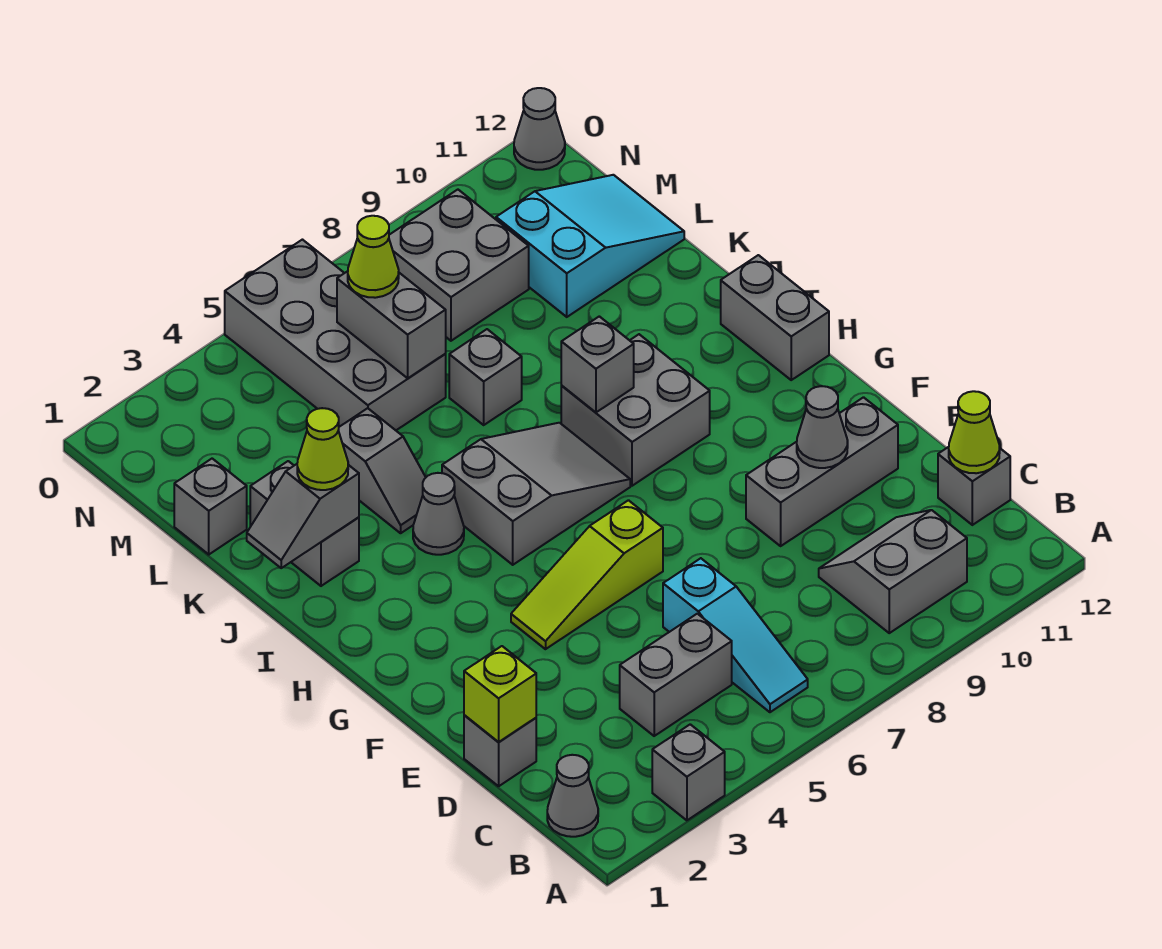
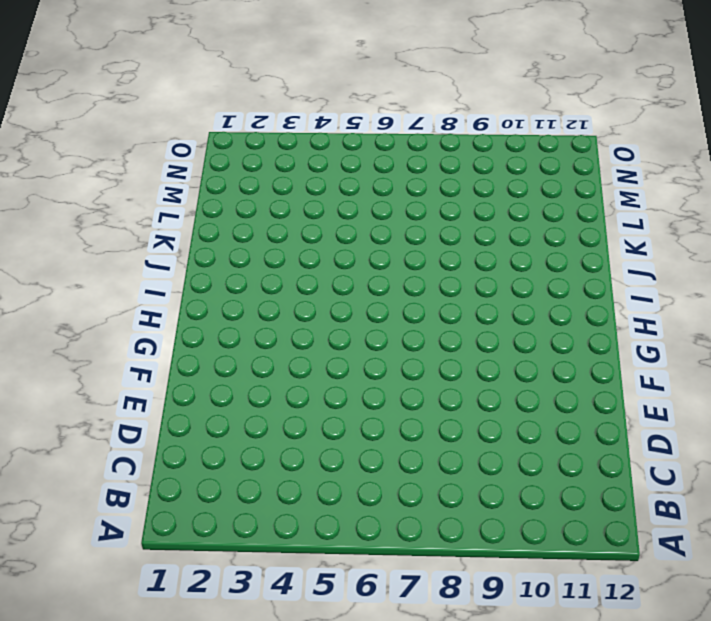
none -> grey brick A3 level 1
none -> grey cone B1 level 1
none -> cyan slope B6:D6 level 1 top D

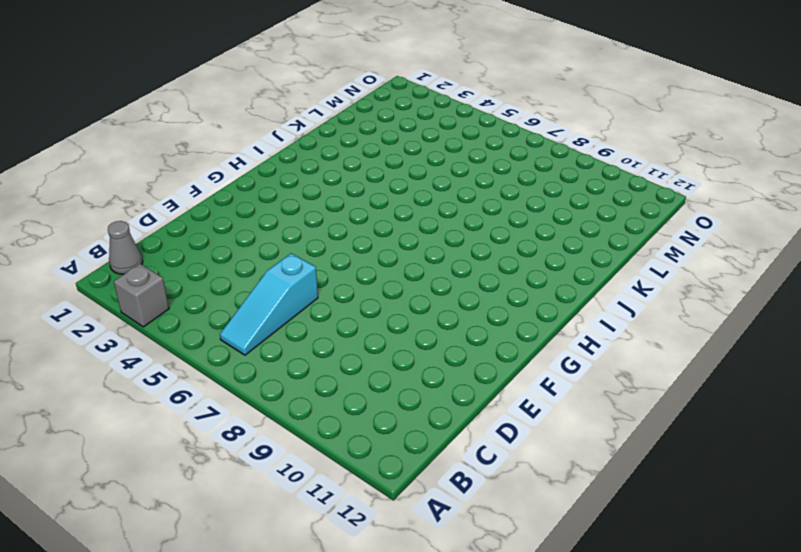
none -> grey slope B9:C10 level 1 top B
none -> grey brick C4:C5 level 1
none -> grey brick C12 level 1

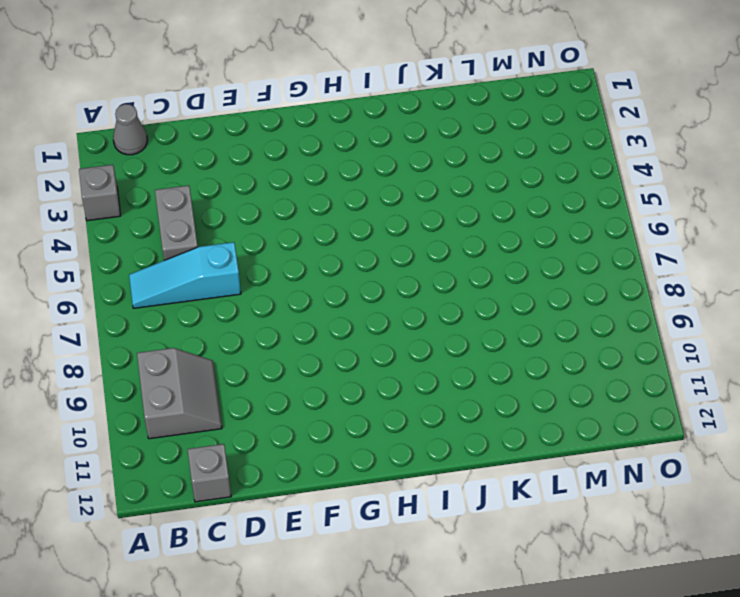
none -> grey brick D1 level 1
none -> grey brick E9:E11 level 1
none -> lime slope F4:F6 level 1 top 6

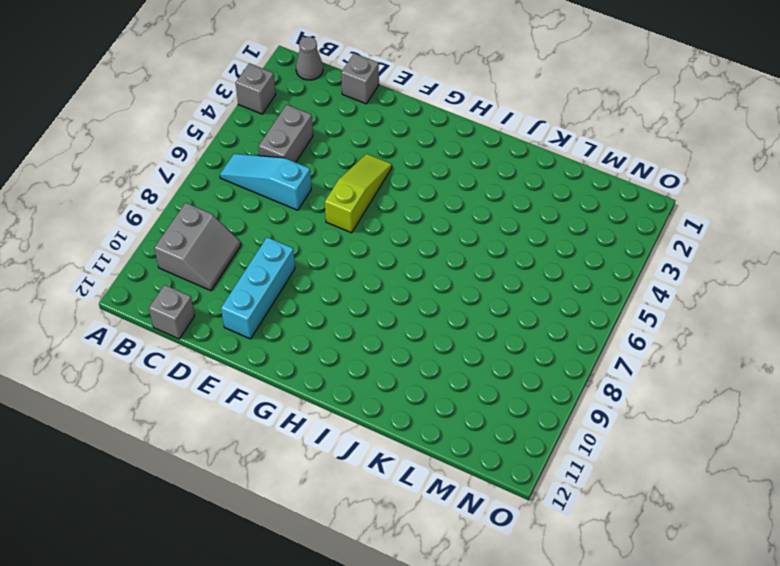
cyan brick E9:E11 level 1 -> grey brick E9:E11 level 1
none -> grey slope H5:I7 level 1 top 5
none -> grey brick H8:I9 level 1
none -> grey brick H12:I12 level 1

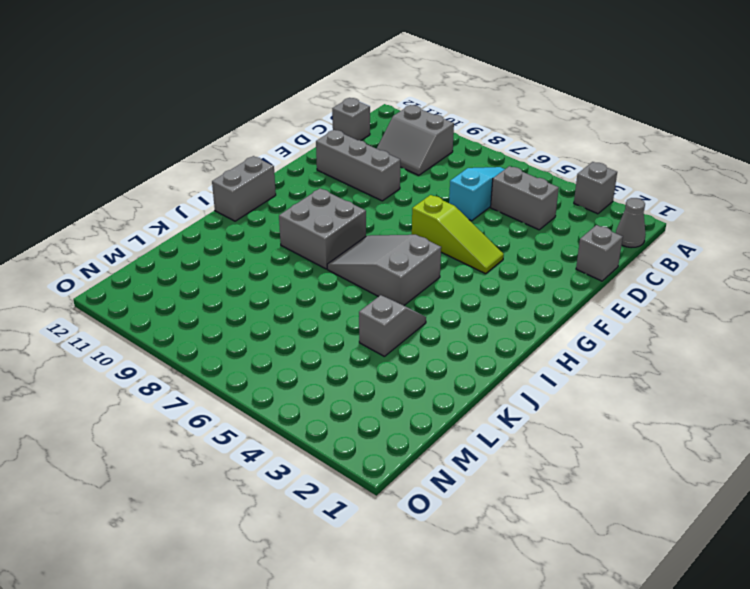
none -> grey cone I4 level 1
none -> grey brick J2:K2 level 1
none -> grey brick K7 level 1

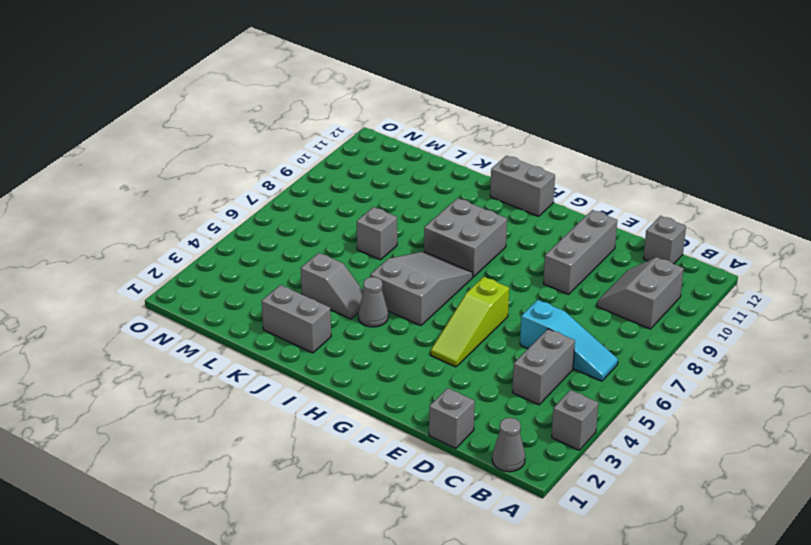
none -> grey brick L1 level 1
none -> grey brick L5:O6 level 1
none -> cyan slope L10:M12 level 1 top 10

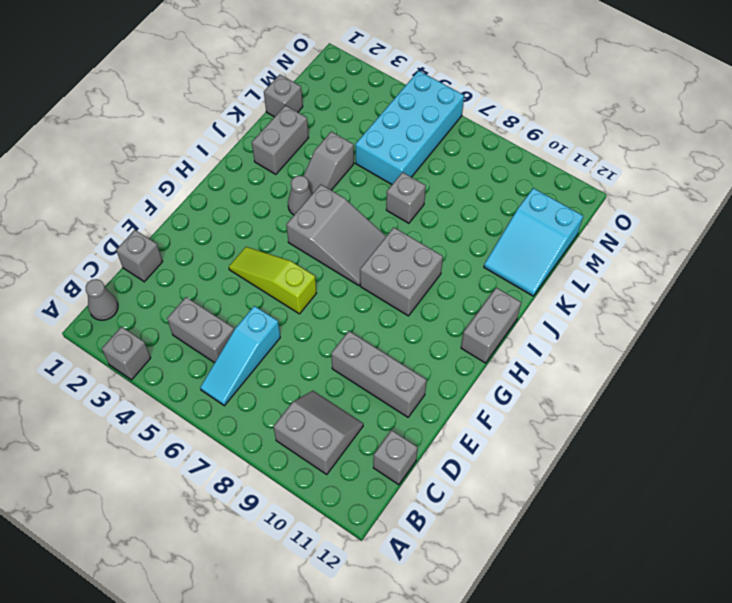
cyan slope K11:M12 level 1 top M -> cyan slope L10:M12 level 1 top 10
cyan brick L5:O6 level 1 -> grey brick L5:O6 level 1
none -> grey brick M8:N9 level 1
none -> grey cone O12 level 1
none -> lime cone C12 level 2

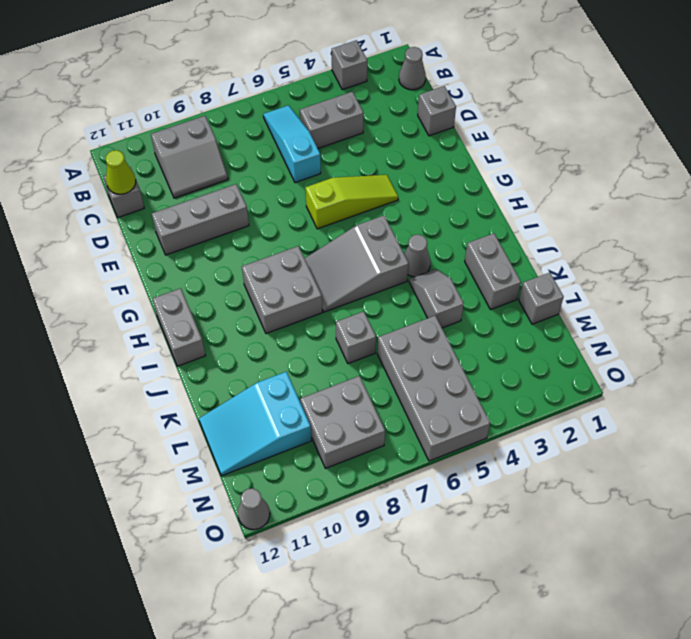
none -> lime brick D1 level 2
none -> grey cone E10 level 2
none -> grey brick I8 level 2

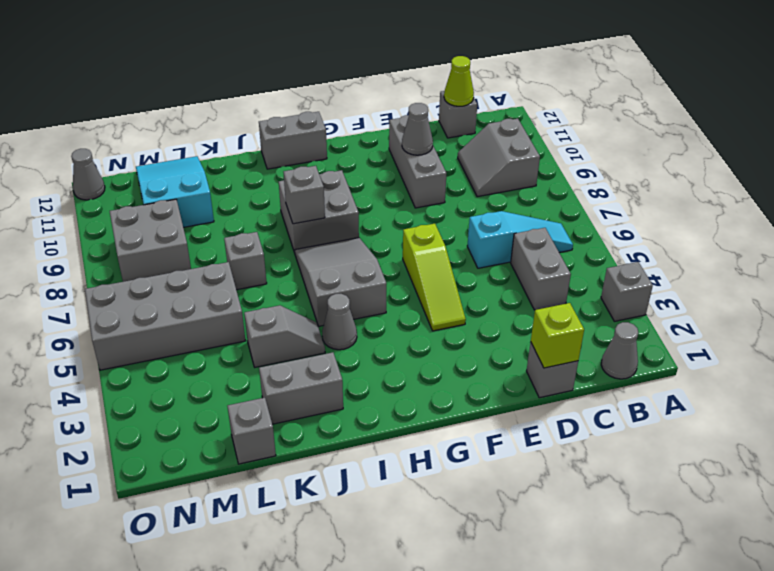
none -> grey slope J1:J2 level 2 top 2
none -> grey brick L6:M6 level 2
none -> lime cone J2 level 3

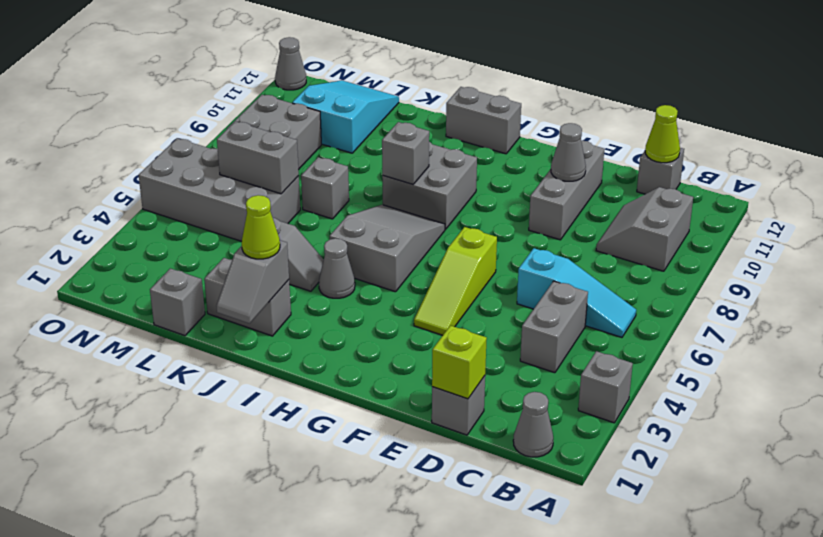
none -> lime cone M6 level 3

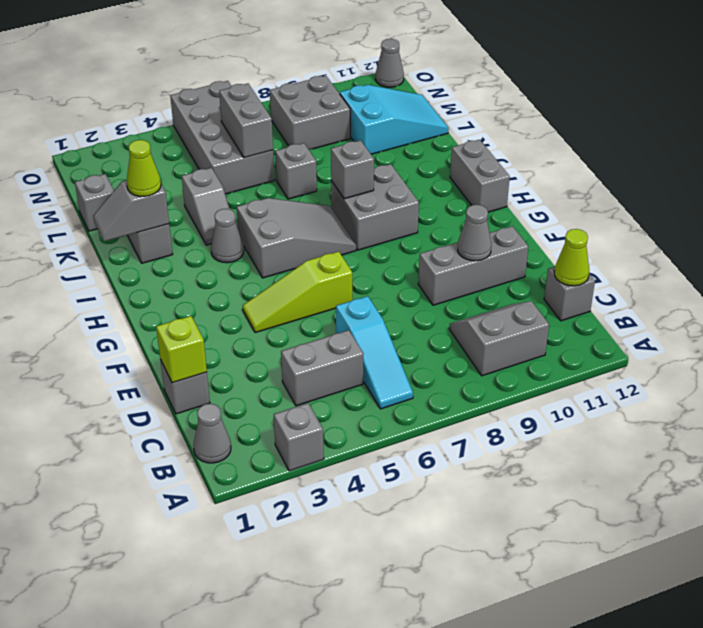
none -> lime cone M6 level 3

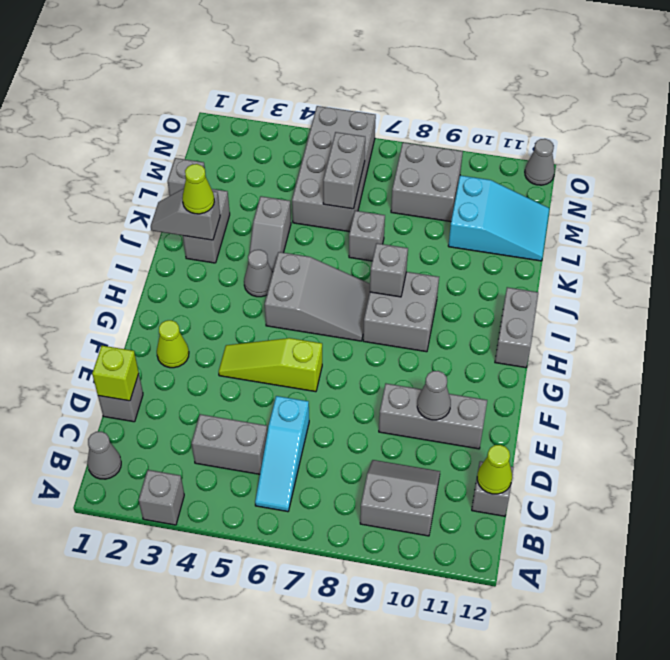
lime cone F2 level 1 -> lime cone M6 level 3

